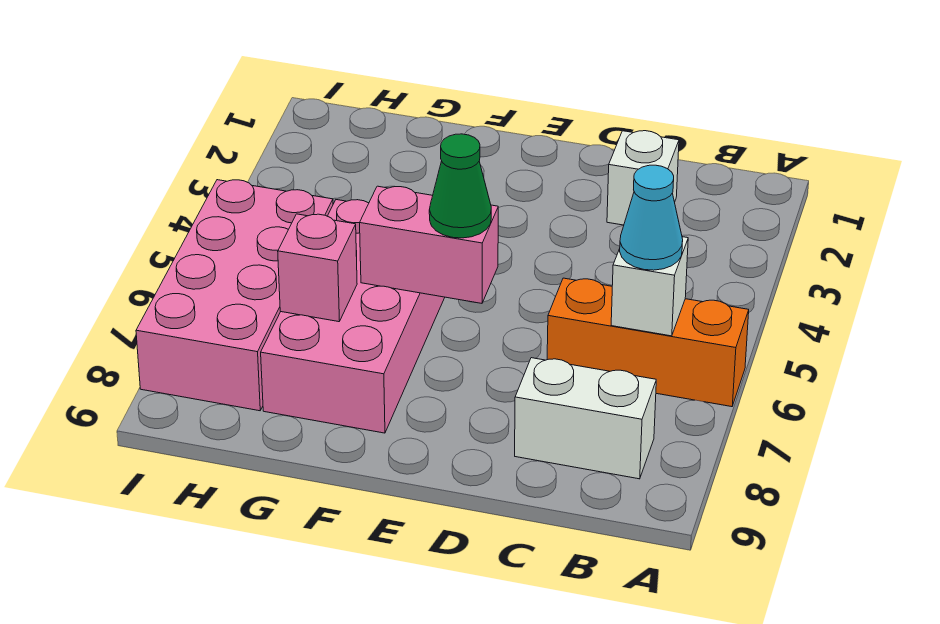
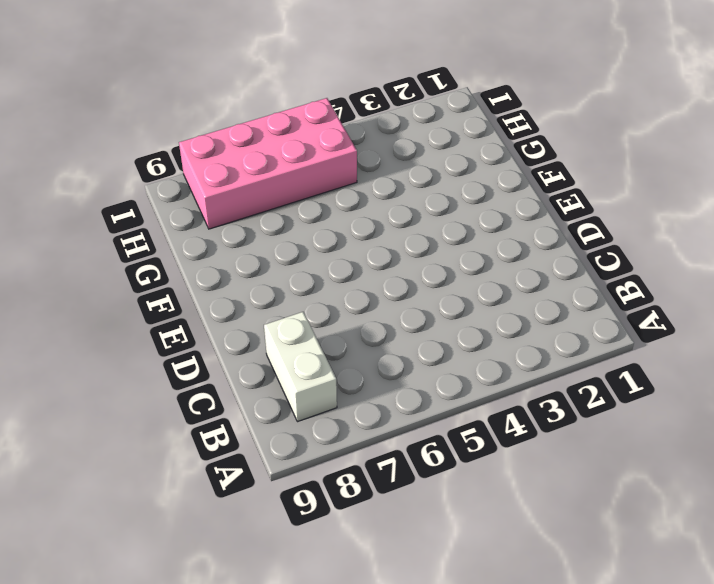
none -> orange brick A6:C6 level 1
none -> white brick C2 level 1

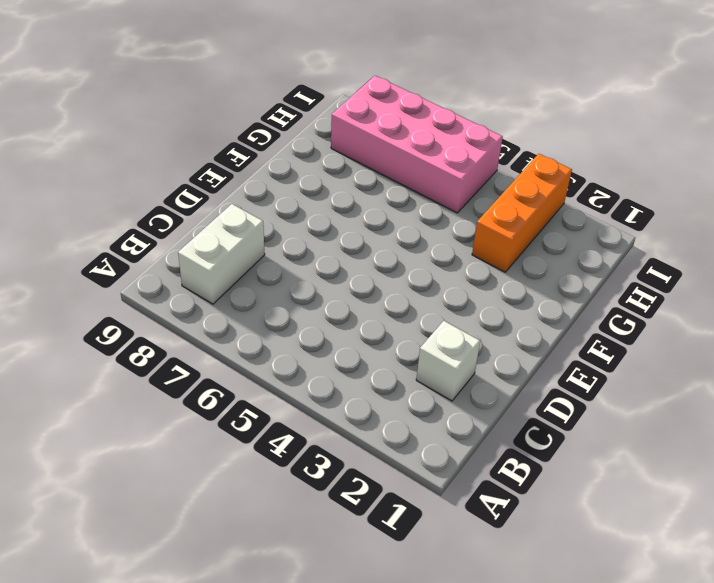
orange brick G3:I3 level 1 -> orange brick A6:C6 level 1
none -> pink brick F5:G8 level 1
none -> white brick B6 level 2

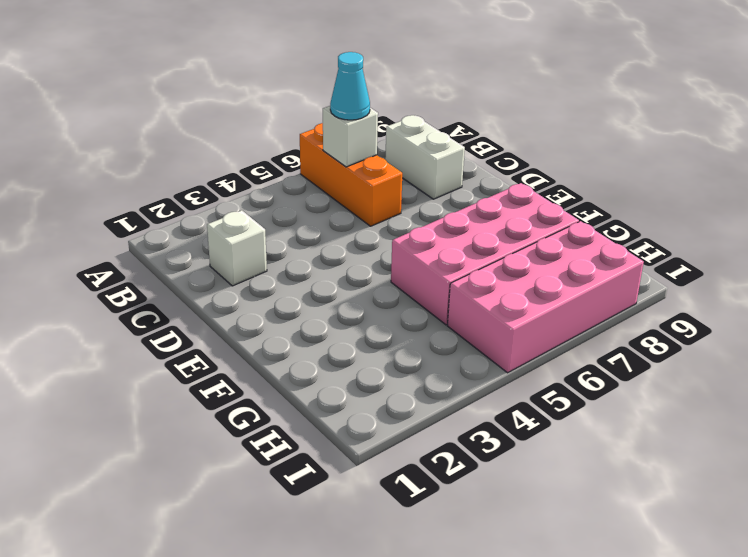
none -> pink brick E6:F6 level 2
none -> pink brick G7 level 2

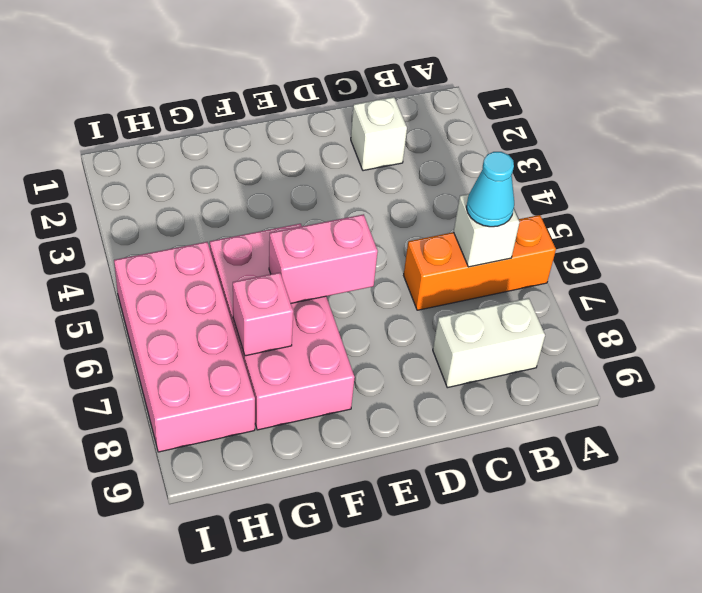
none -> green cone E6 level 3

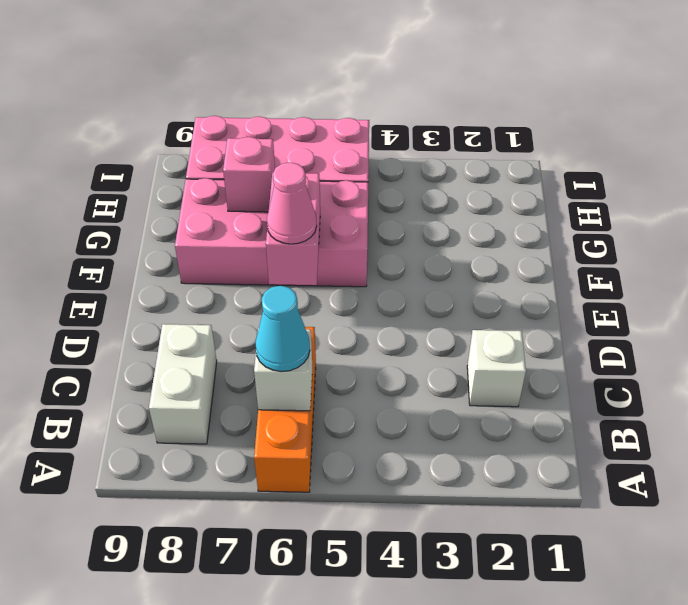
pink cone E6 level 3 -> green cone E6 level 3

